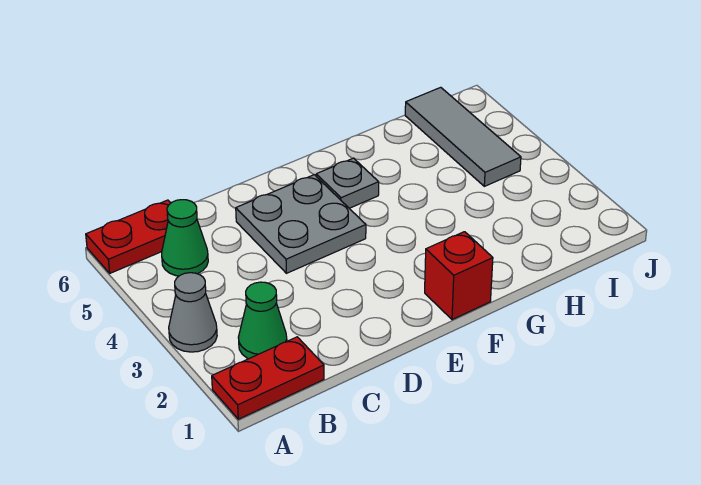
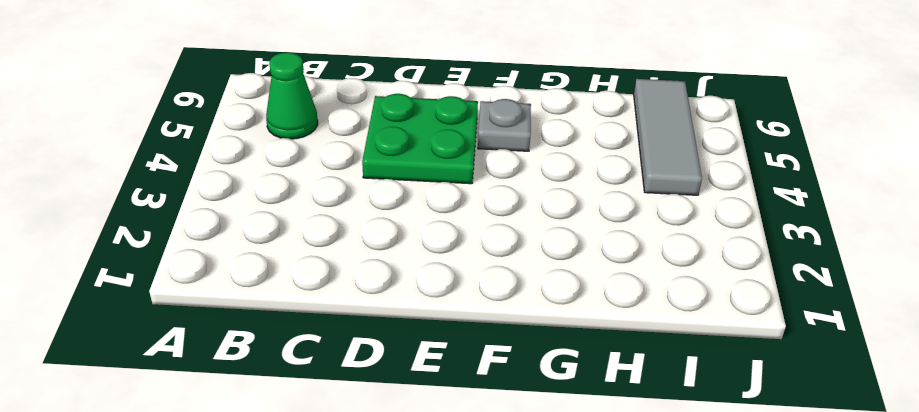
green plate D4:E5 level 1 -> grey plate D4:E5 level 1
none -> red plate A1:B1 level 1
none -> grey cone A3 level 1

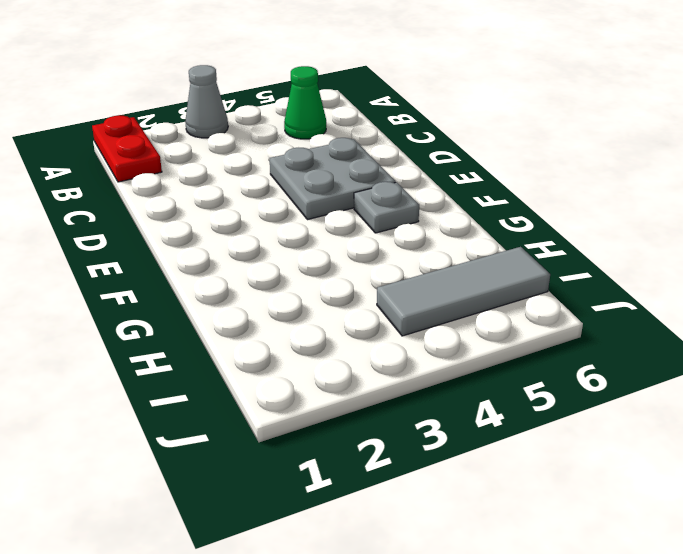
none -> red plate A6:B6 level 1
none -> green cone B2 level 1

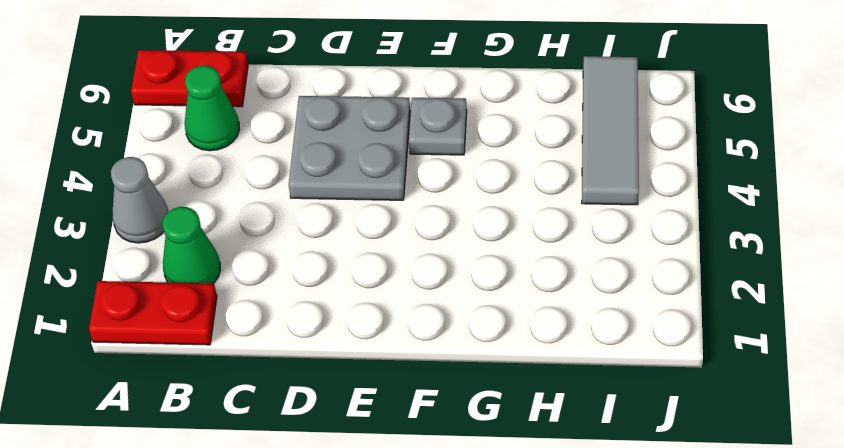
none -> red brick F1 level 1

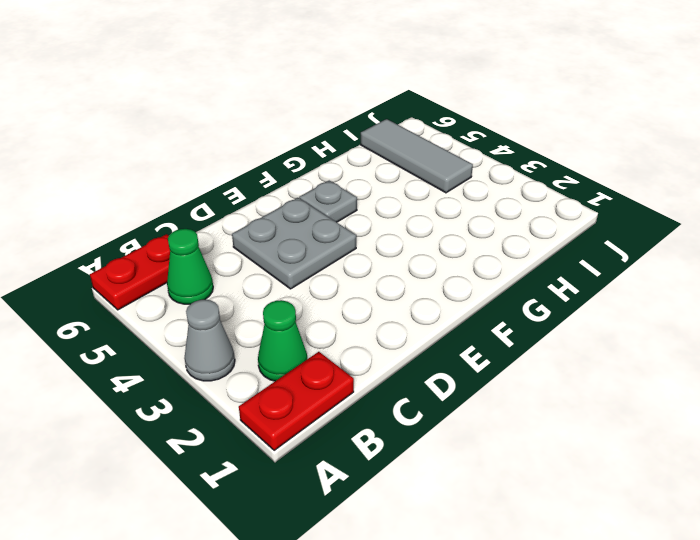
none -> red brick F1 level 1

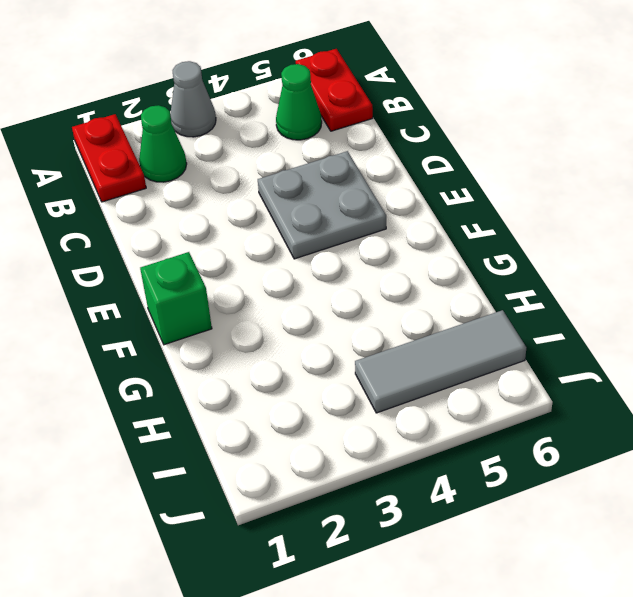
green brick F1 level 1 -> red brick F1 level 1
none -> grey plate F5 level 1

